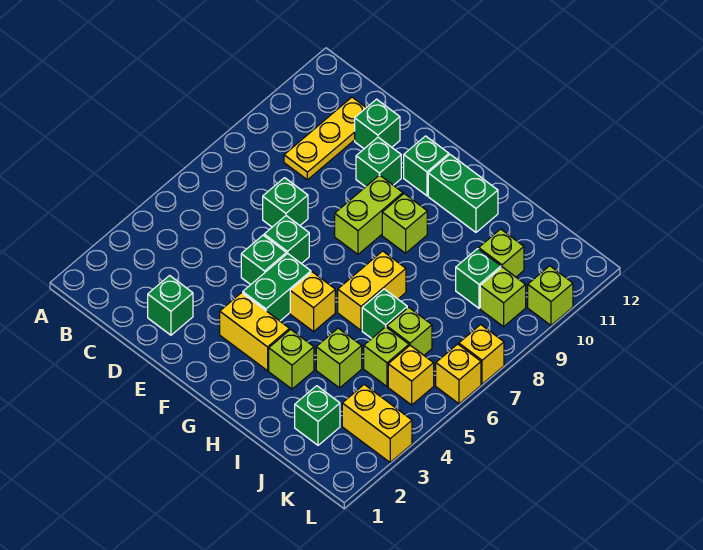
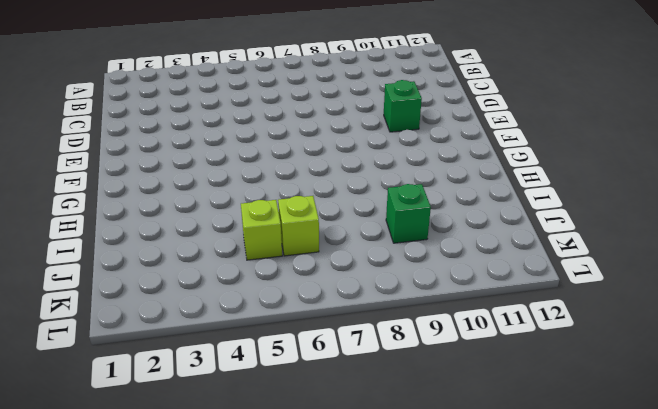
none -> yellow plate C9:C11 level 1
none -> green brick D2 level 1
none -> green brick D7 level 1

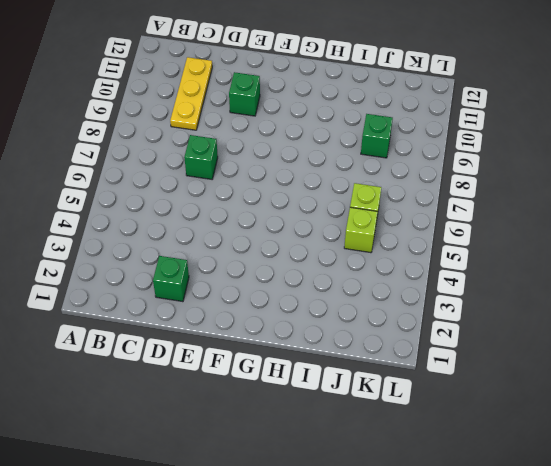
none -> green brick D11 level 1
none -> green brick E5 level 1
none -> green brick E6 level 1

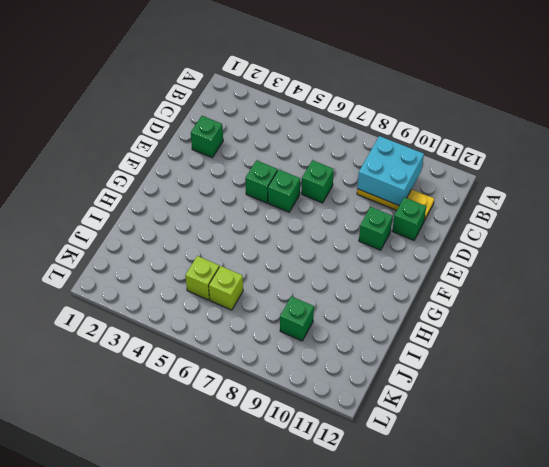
cyan brick B9:C10 level 2 -> none
none -> yellow brick F3:G3 level 1
none -> green brick F4:F5 level 1
none -> lime brick F8:F9 level 1

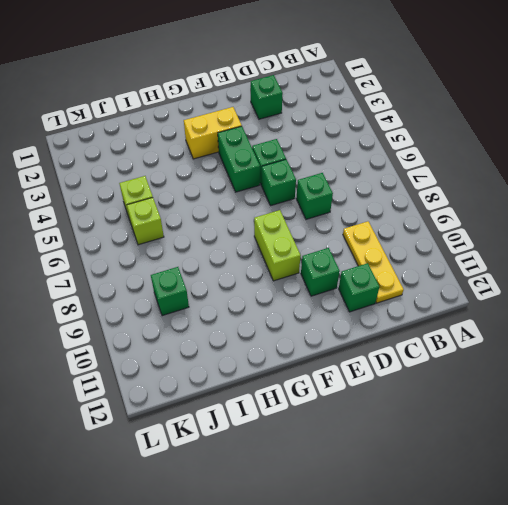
none -> green brick F11 level 1
none -> yellow brick G5 level 1
none -> lime brick G9 level 1

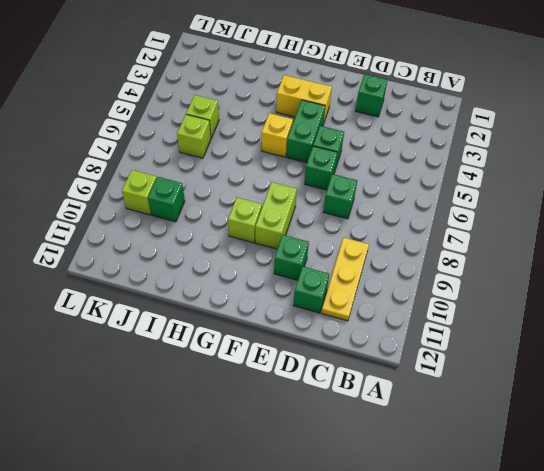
none -> green brick F11 level 1
none -> green brick G11:H11 level 1
none -> lime brick H3 level 1

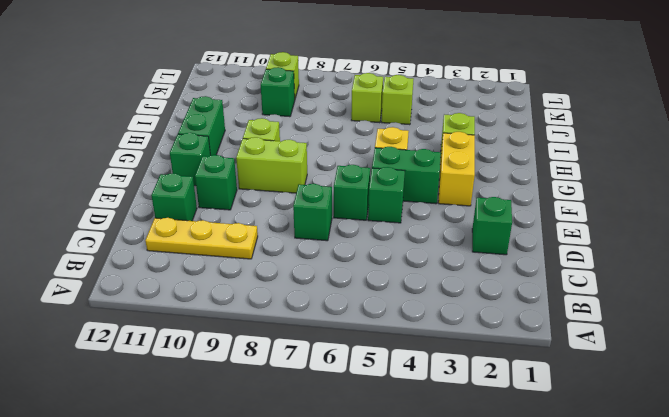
none -> yellow brick H6:H7 level 1
none -> lime brick I4 level 1
none -> green brick I6 level 1

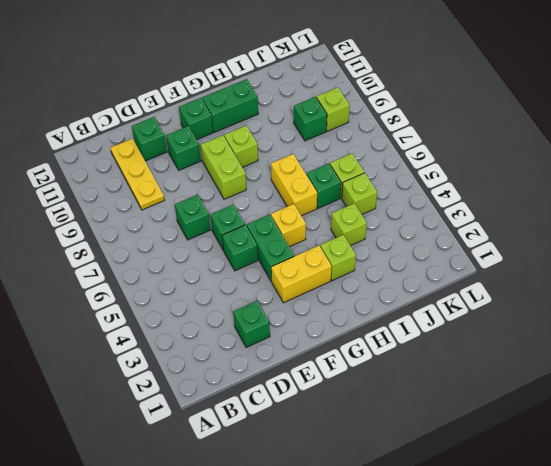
none -> green brick J2 level 1
none -> lime brick J10 level 1
none -> yellow brick K3:L3 level 1

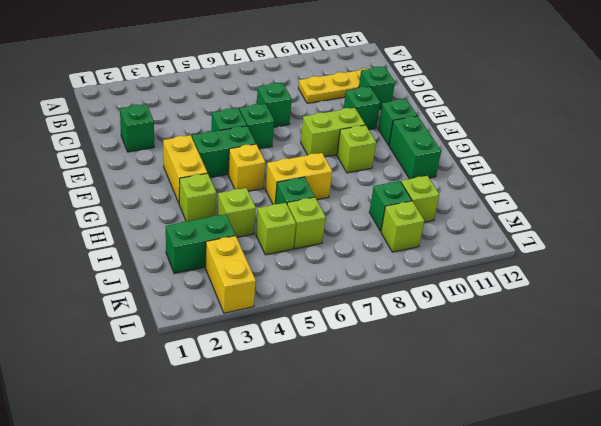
green brick J2:J3 level 1 -> green brick J2 level 1
none -> yellow brick K5 level 1
none -> yellow brick L6 level 1
none -> yellow brick L7 level 1

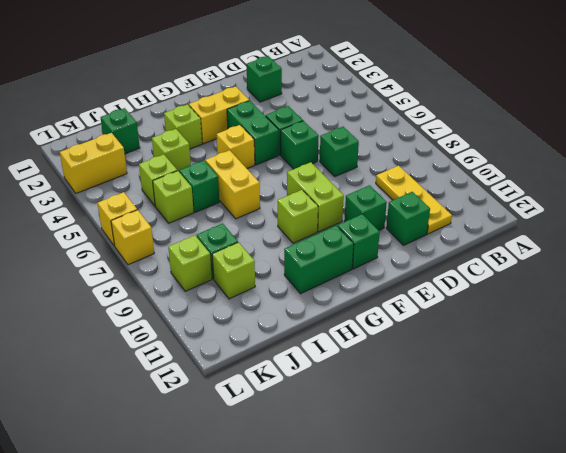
none -> yellow brick K5 level 1
none -> lime brick L10 level 1

